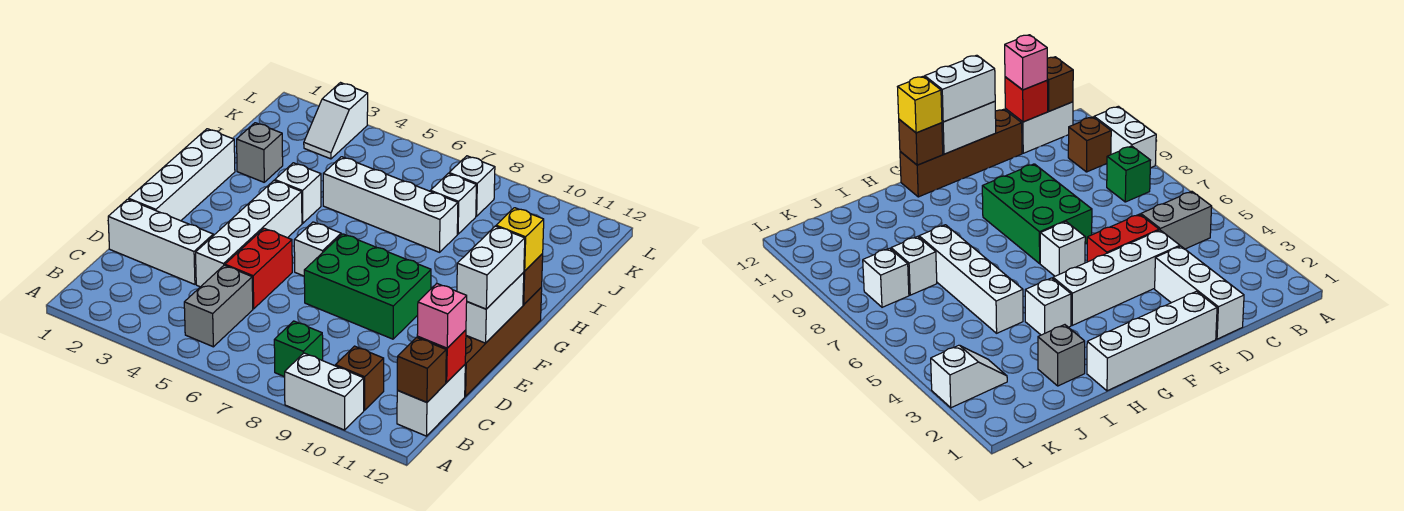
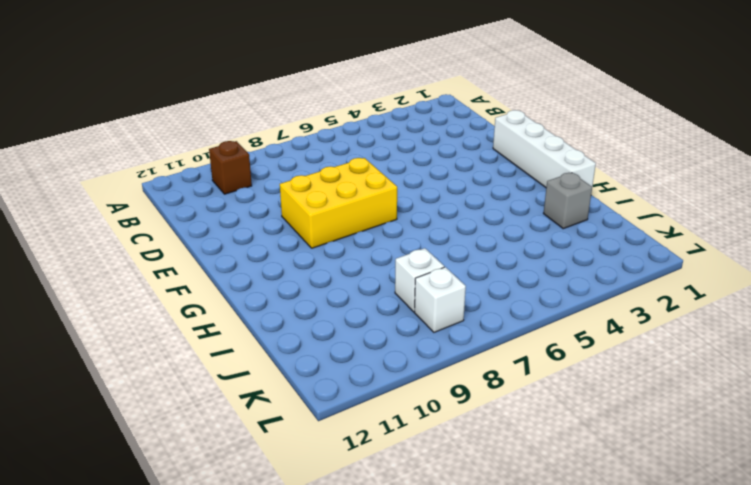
yellow brick E7:F9 level 1 -> green brick E7:F9 level 1
none -> white brick A9:A10 level 1
none -> grey brick B5:C5 level 1
none -> green brick B8 level 1

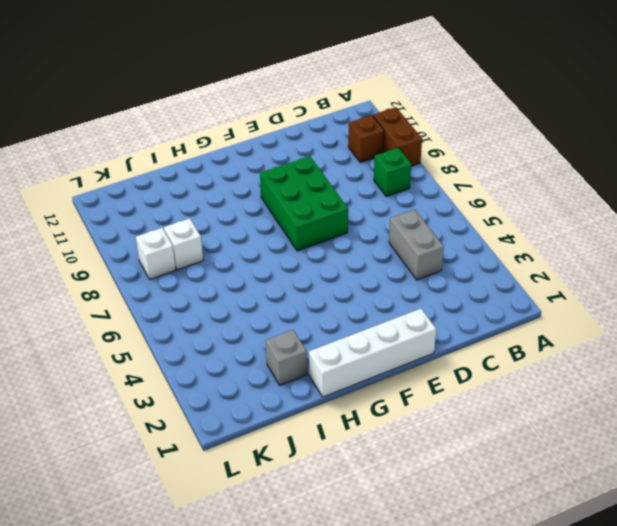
brown brick A9:A10 level 1 -> white brick A9:A10 level 1
grey brick C4:C5 level 1 -> grey brick B5:C5 level 1
none -> white brick B12:C12 level 1
none -> white brick D1:D3 level 1
none -> white brick D4:G4 level 1

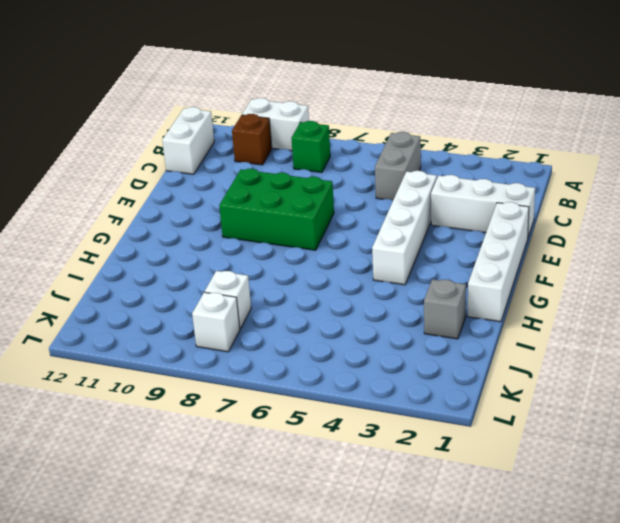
none -> red brick D5:E5 level 1
none -> brown brick D12:G12 level 1
none -> white brick F6 level 1

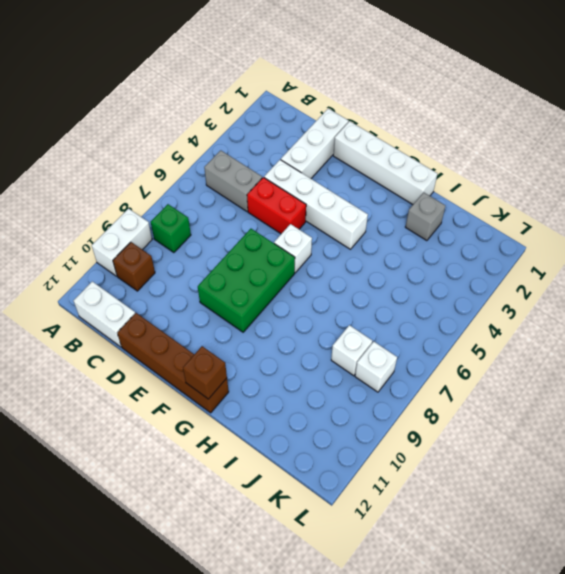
none -> white brick H4 level 1
none -> white brick I5:I8 level 1
none -> white slope K3:L3 level 1 top L

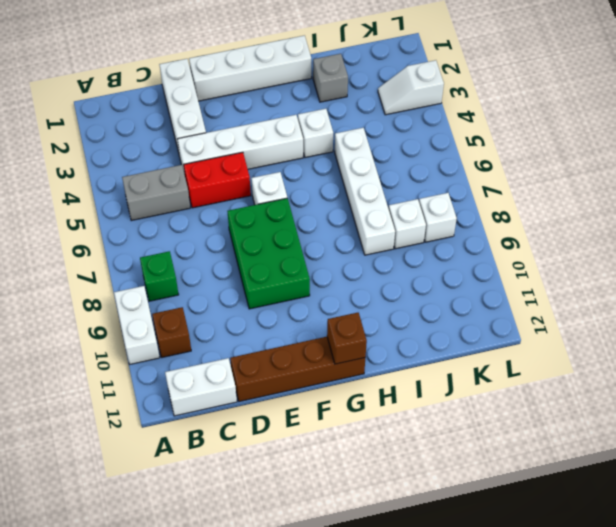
none -> brown brick B12 level 2
none -> red brick C12 level 2
none -> white brick E12:F12 level 2

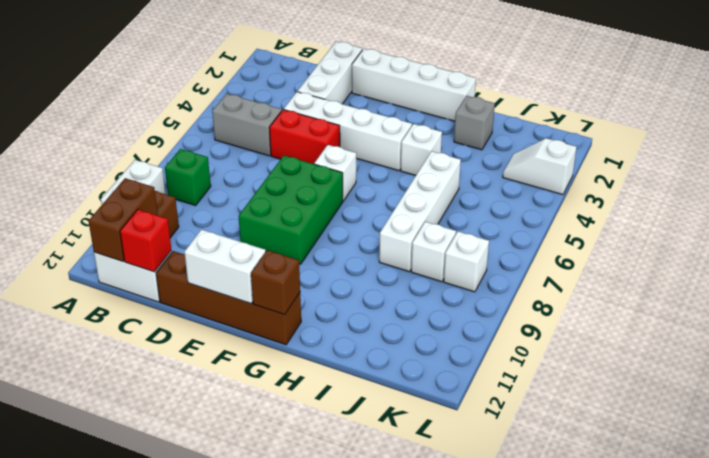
brown brick B11:B12 level 2 -> brown brick B12 level 2
none -> pink brick C12 level 3
none -> white brick E12:F12 level 3
none -> yellow brick G12 level 3

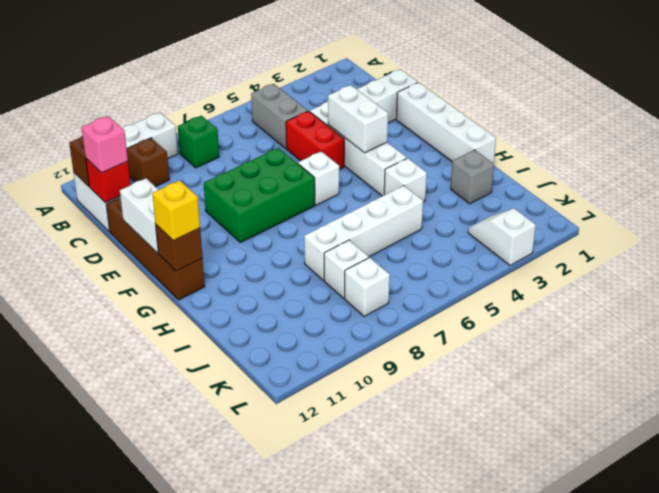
white brick E4:F4 level 2 -> white brick E12:F12 level 3

